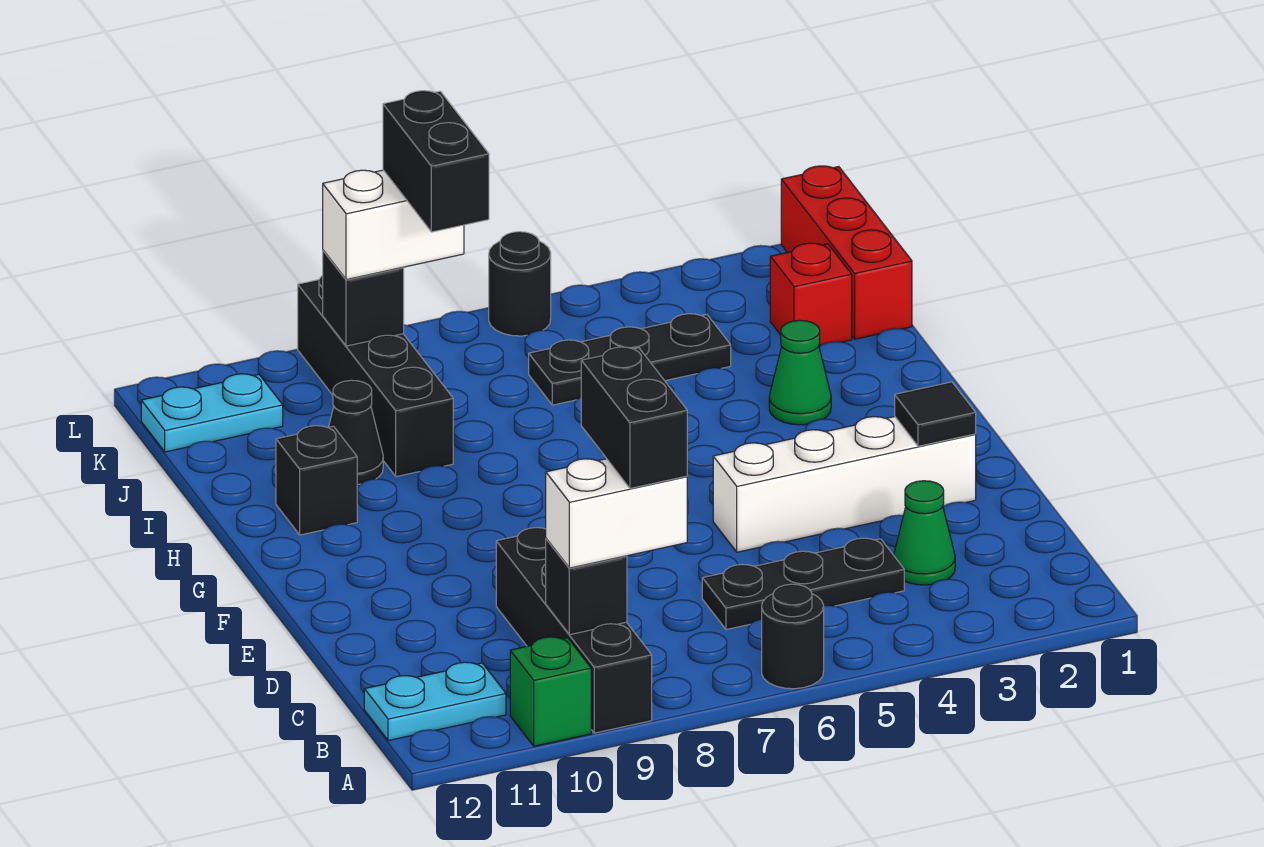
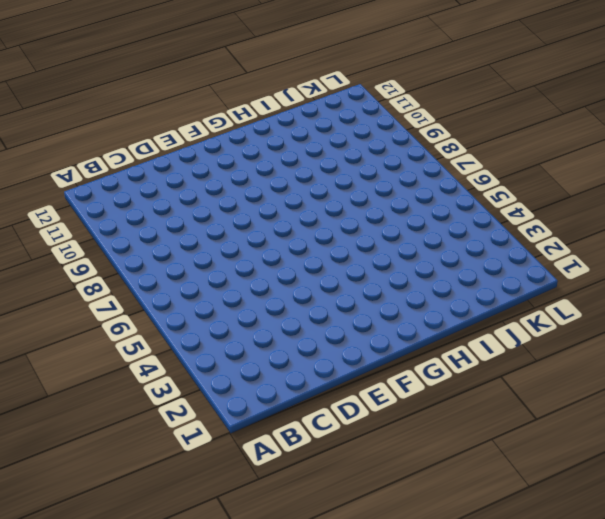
none -> black round brick A6 level 1
none -> black brick A9:D9 level 1
none -> green brick A10 level 1

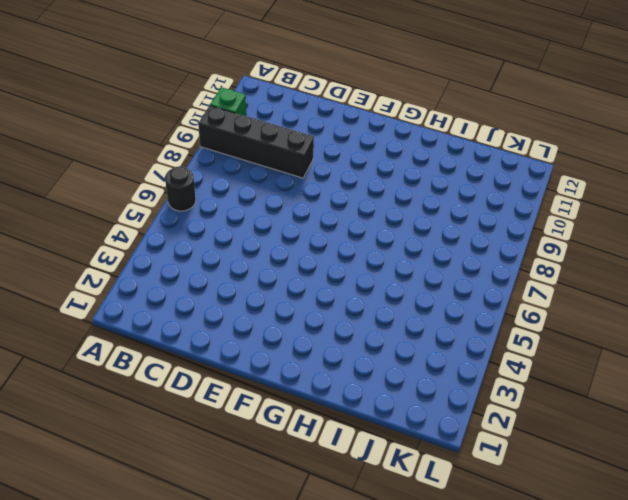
none -> cyan plate B11:B12 level 1
none -> green cone C3 level 1
none -> black plate C4:C6 level 1

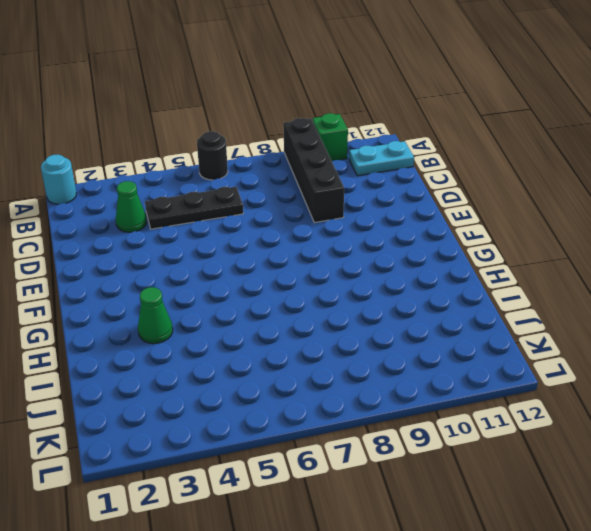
cyan round brick A1 level 1 -> none
none -> white brick E2:E5 level 1
none -> black brick H11 level 1
none -> black brick I9:L9 level 1

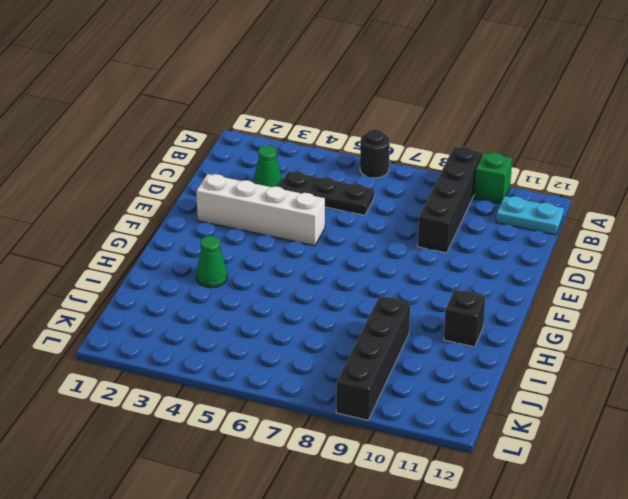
none -> black cone I10 level 1
none -> red brick J1:L1 level 1
none -> red brick J2 level 1

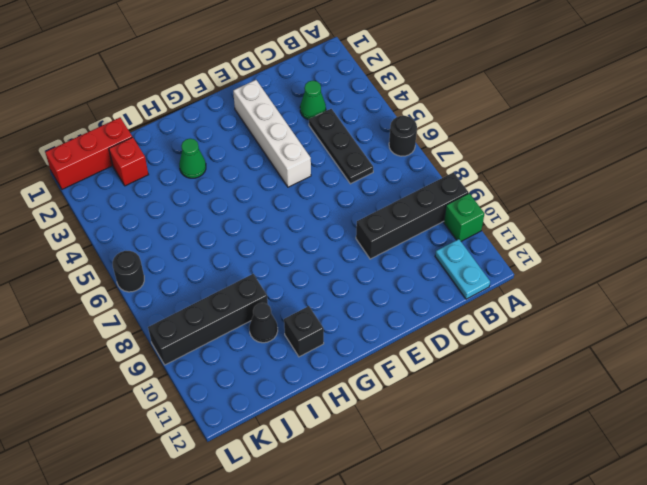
none -> black plate J4:J6 level 1
none -> cyan plate K11:K12 level 1
none -> black brick B9 level 2

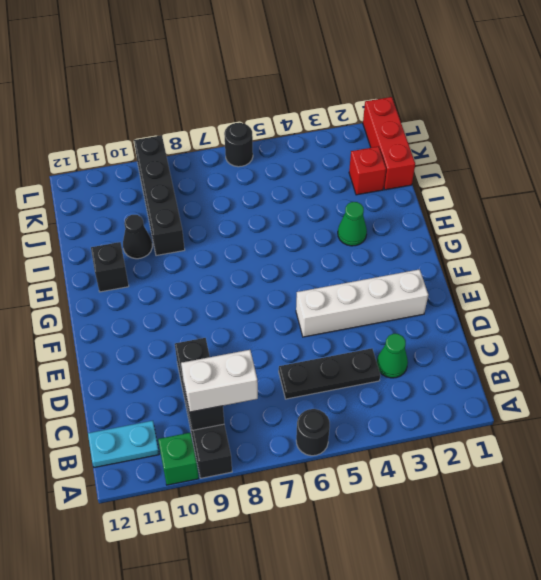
none -> black plate J4:J6 level 1
none -> cyan plate K11:K12 level 1
none -> black tile E2 level 2

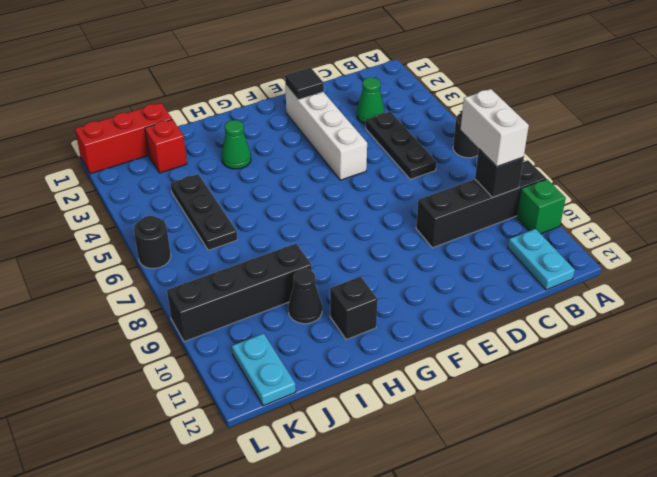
none -> black brick K9 level 2
none -> white brick K8:K9 level 3
none -> black brick B8:C8 level 4

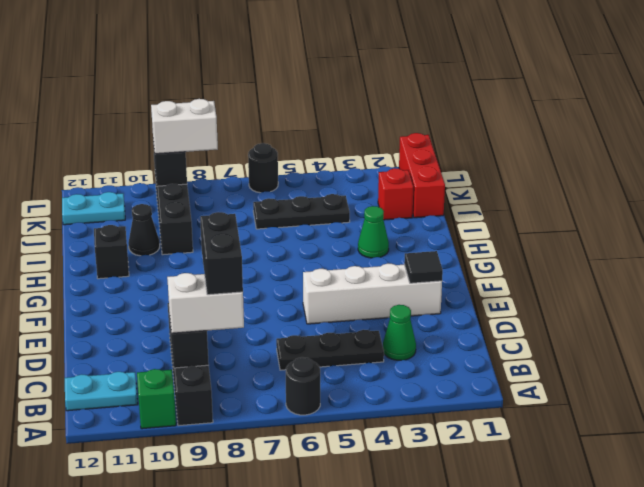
none -> black brick J8:K8 level 4

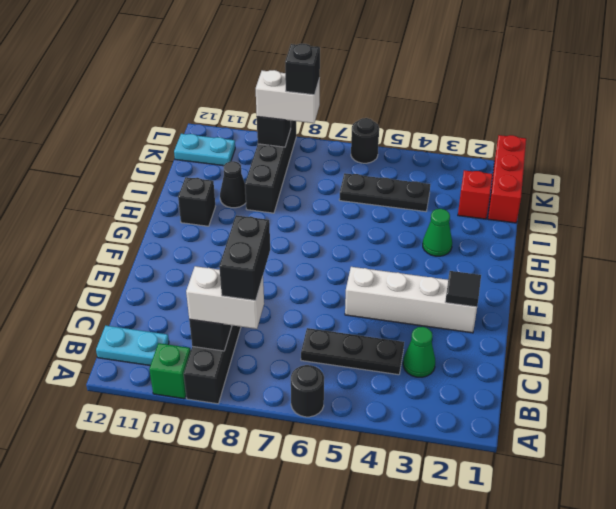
black brick K8 level 4 -> black brick J8:K8 level 4

